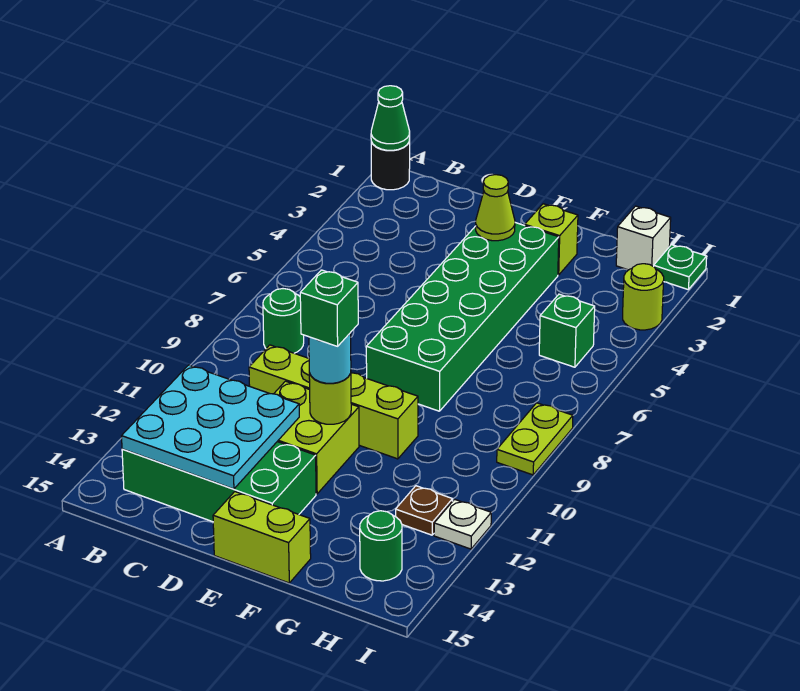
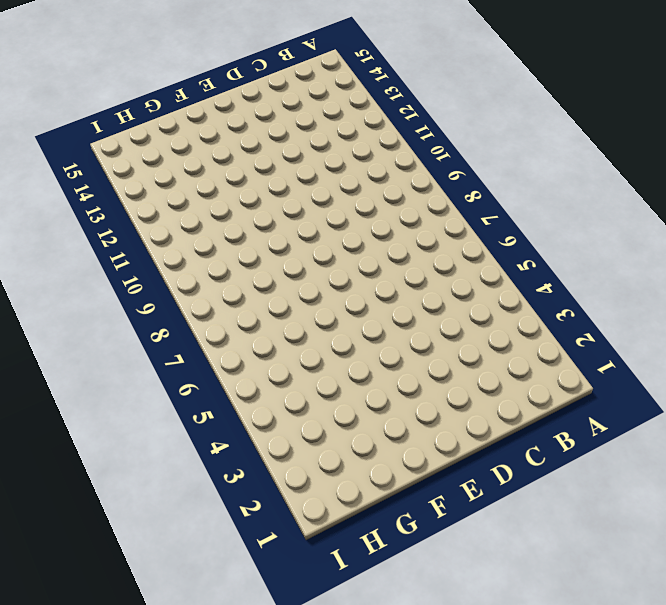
none -> black round brick A1 level 1
none -> green round brick B8 level 1
none -> green brick B13:E14 level 1

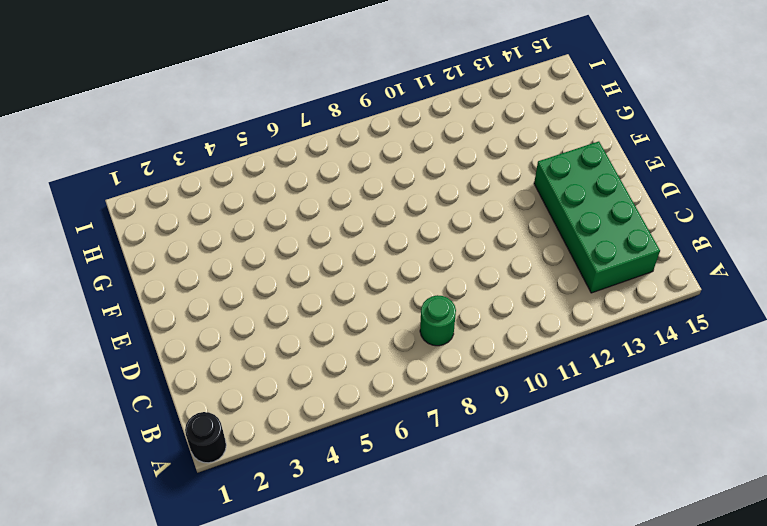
none -> lime brick C10:F10 level 1
none -> lime brick D11:E12 level 1
none -> green brick E3:F8 level 1

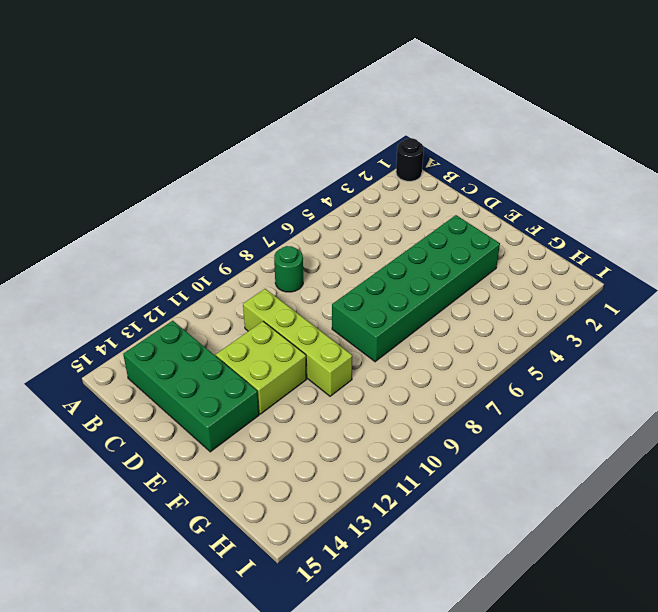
none -> lime brick E15:F15 level 1
none -> lime brick F2 level 1
none -> white brick H1 level 1

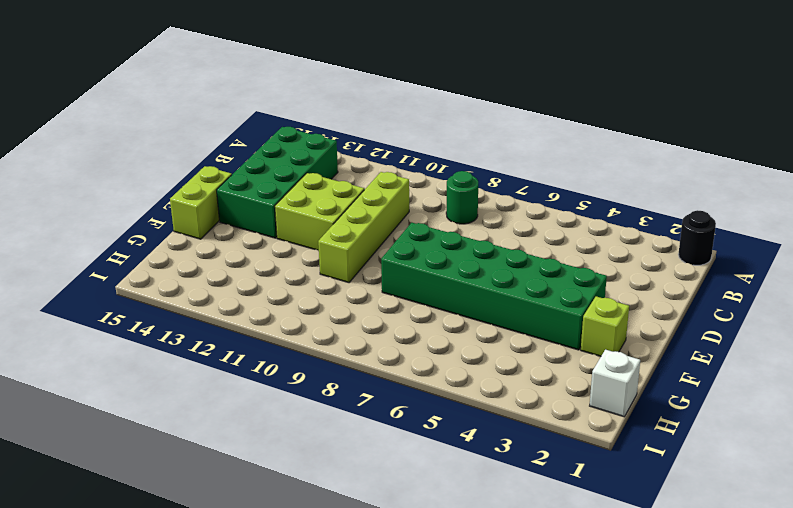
none -> green brick H5 level 1
none -> brown plate H12 level 1
none -> green round brick H14 level 1

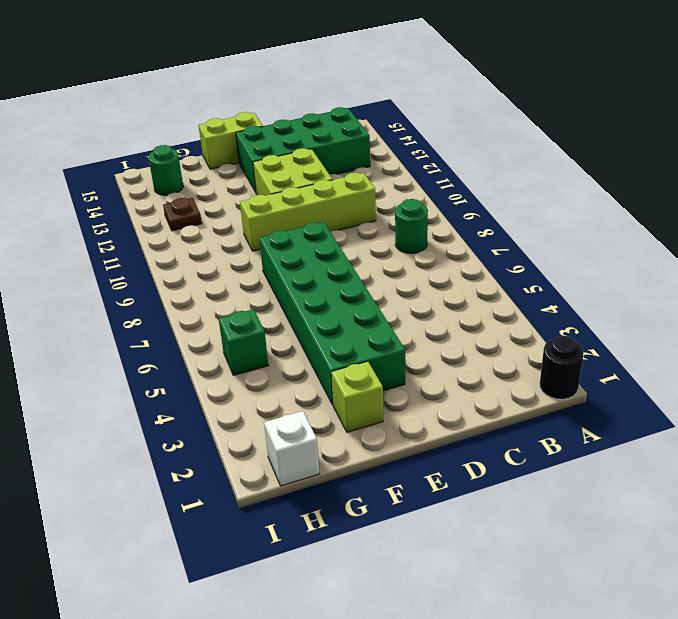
none -> green plate I1 level 1
none -> lime round brick I3 level 1
none -> lime plate I8:I9 level 1

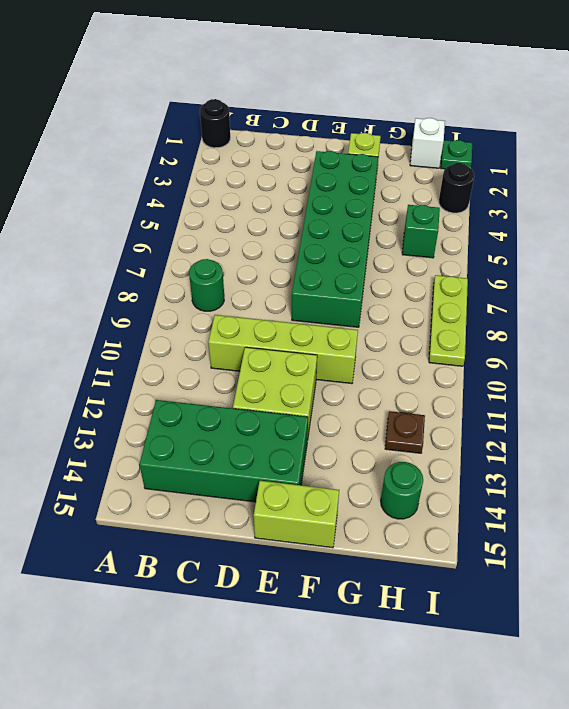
black round brick I3 level 1 -> lime round brick I3 level 1
lime plate I7:I9 level 1 -> lime plate I8:I9 level 1
none -> white plate I12 level 1
none -> green cone A1 level 2
none -> cyan plate B12:D14 level 2

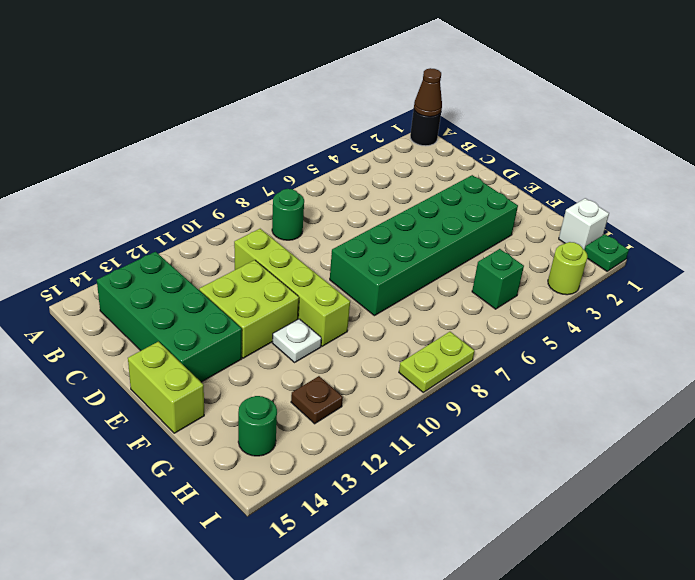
brown cone A1 level 2 -> green cone A1 level 2
white plate F11 level 1 -> white plate I12 level 1
none -> lime brick F2 level 1
none -> cyan plate B12:D14 level 2
none -> lime cone E3 level 2

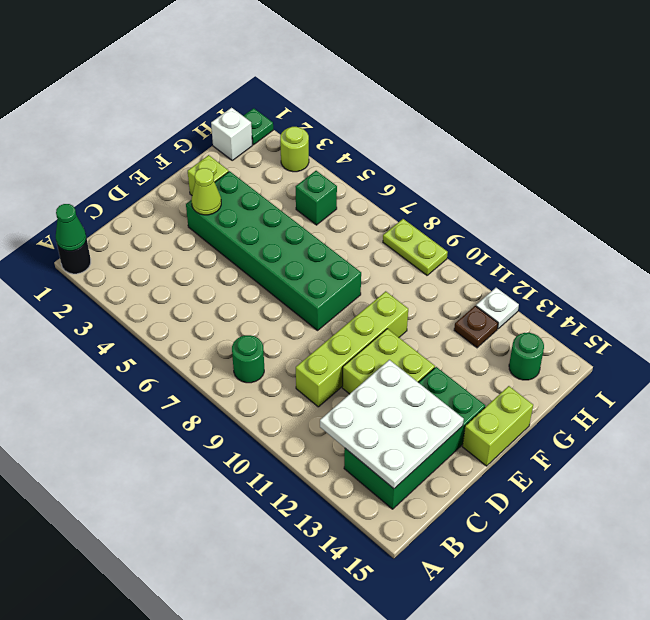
white plate B12:D14 level 2 -> cyan plate B12:D14 level 2
none -> lime round brick E11 level 2
none -> cyan round brick E11 level 3
none -> green brick E11 level 4

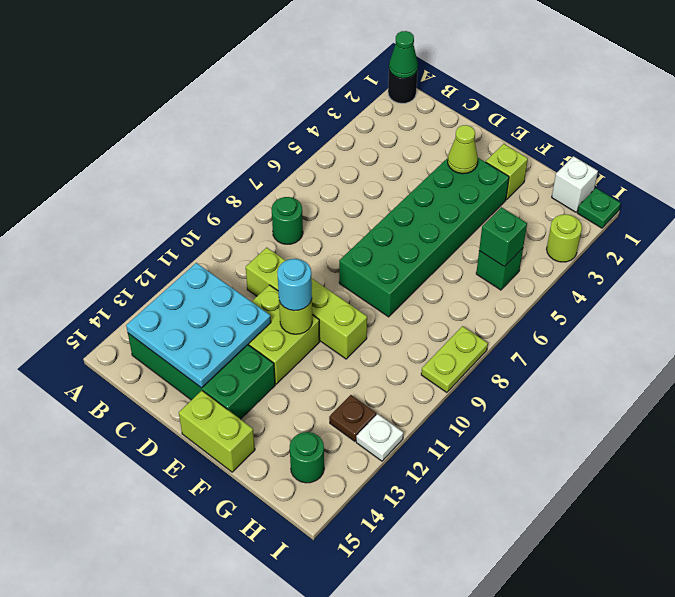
green brick H5 level 2 -> green brick E11 level 4

